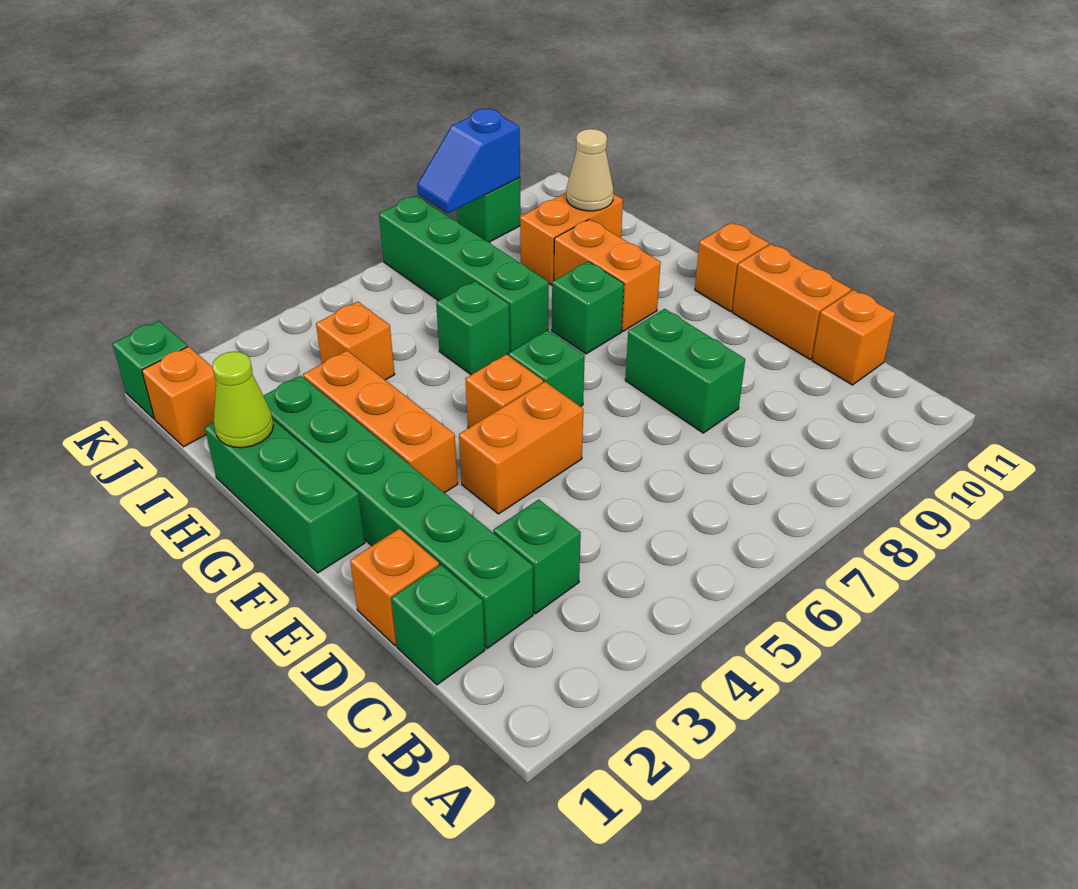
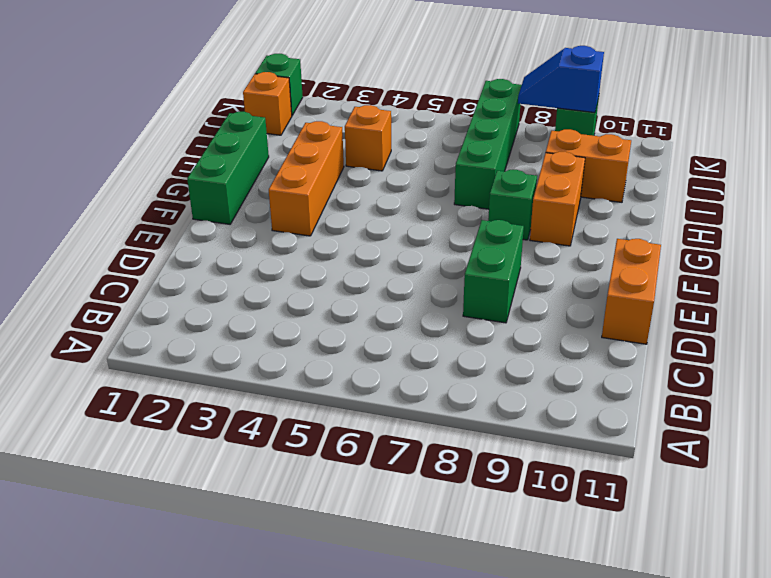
none -> green brick C1 level 1
none -> green brick C2:H2 level 1
none -> green brick C3 level 1

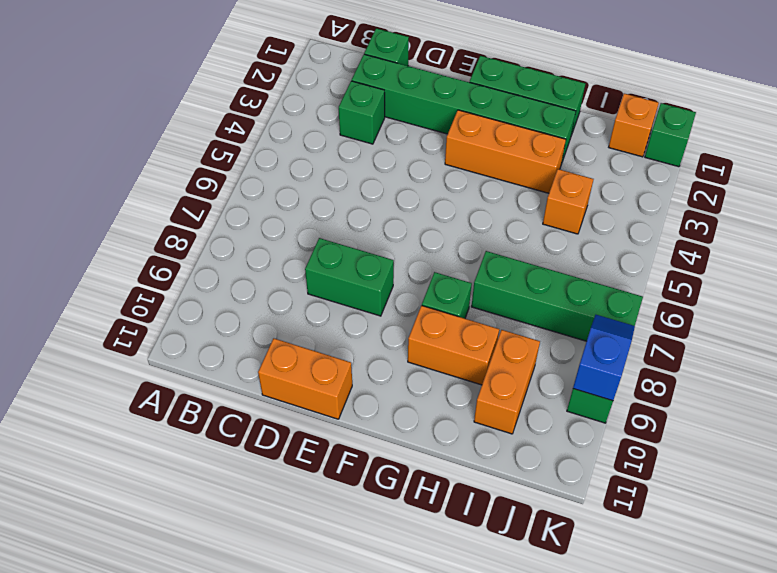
none -> orange brick C11 level 1
none -> orange brick D1 level 1
none -> orange brick E4:E5 level 1

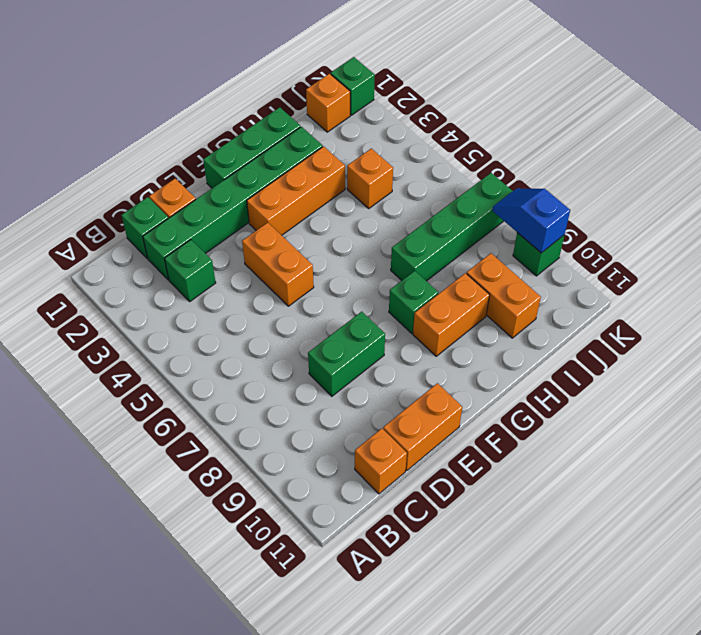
none -> orange brick F5 level 1
none -> green brick F6 level 1
none -> orange brick F11 level 1

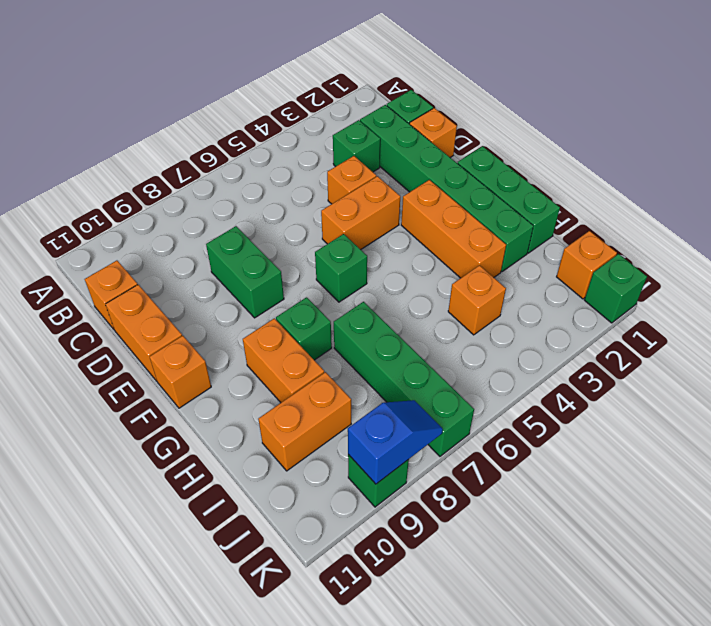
orange brick D4 level 1 -> orange brick F5 level 1
none -> green brick H6 level 1
none -> lime cone H1 level 2
none -> tan cone I10 level 2

